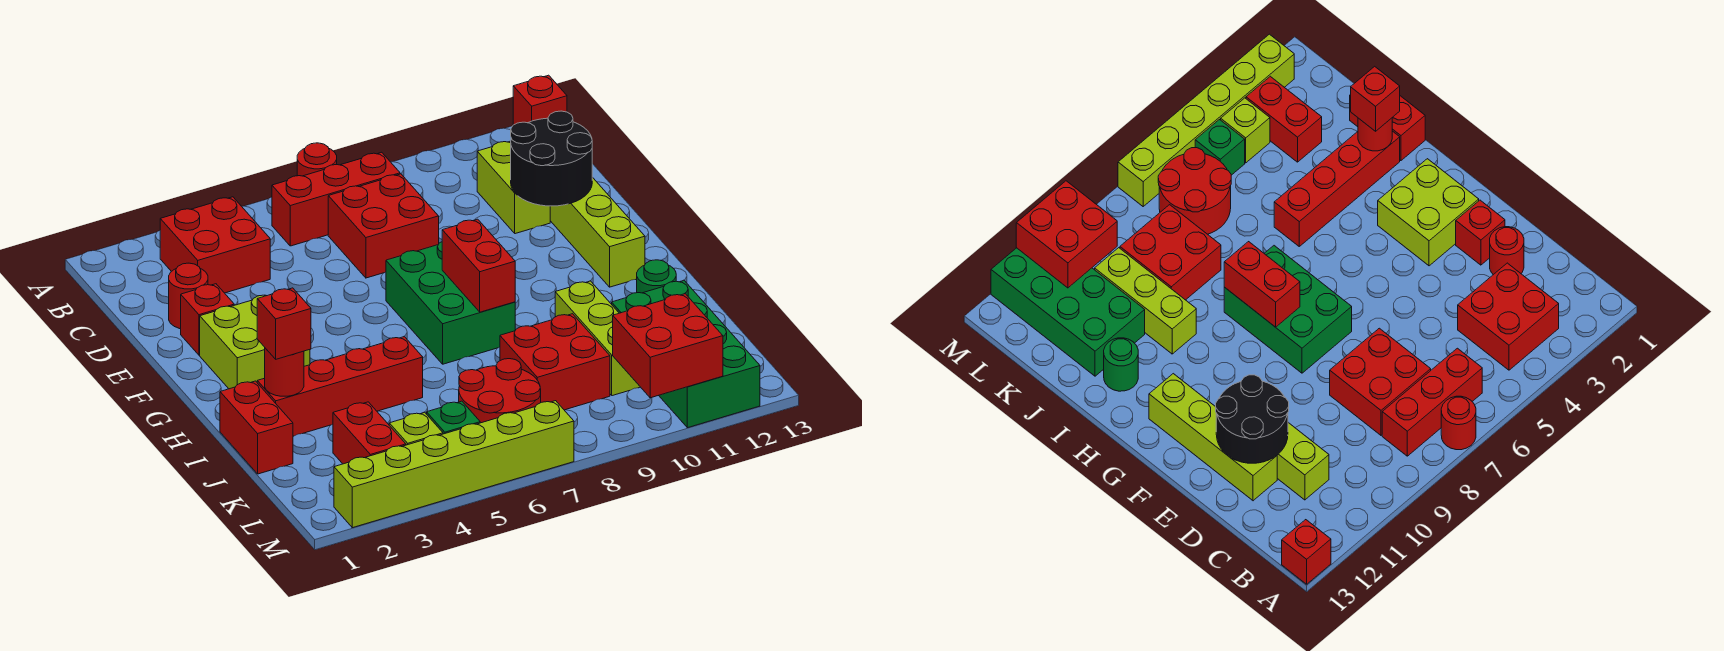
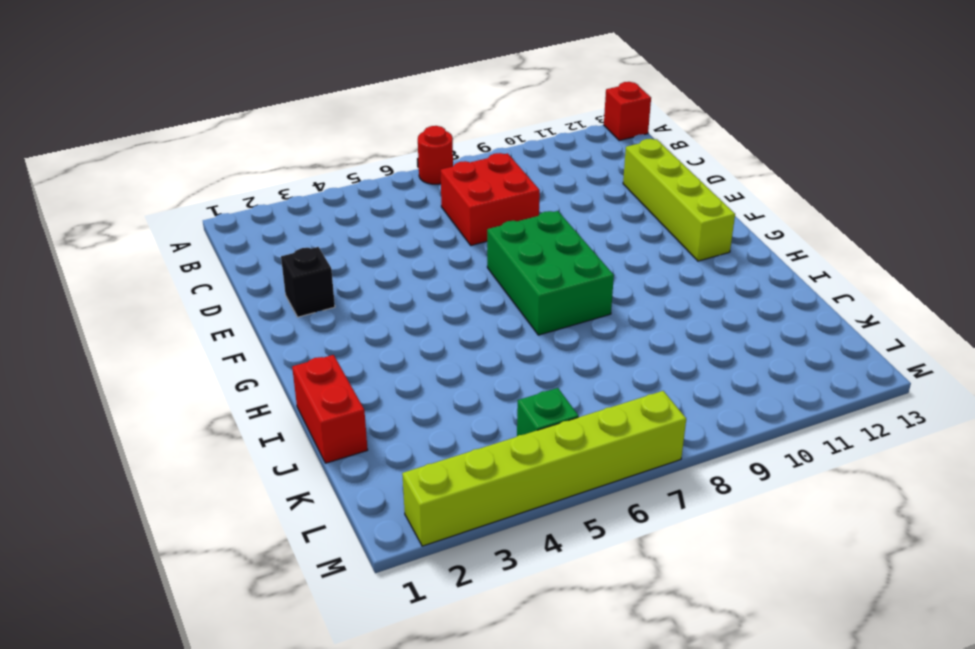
black brick E2 level 1 -> red brick E2 level 1
none -> red brick B3:C4 level 1
none -> red brick B6:B8 level 1
none -> lime brick C11:D11 level 1

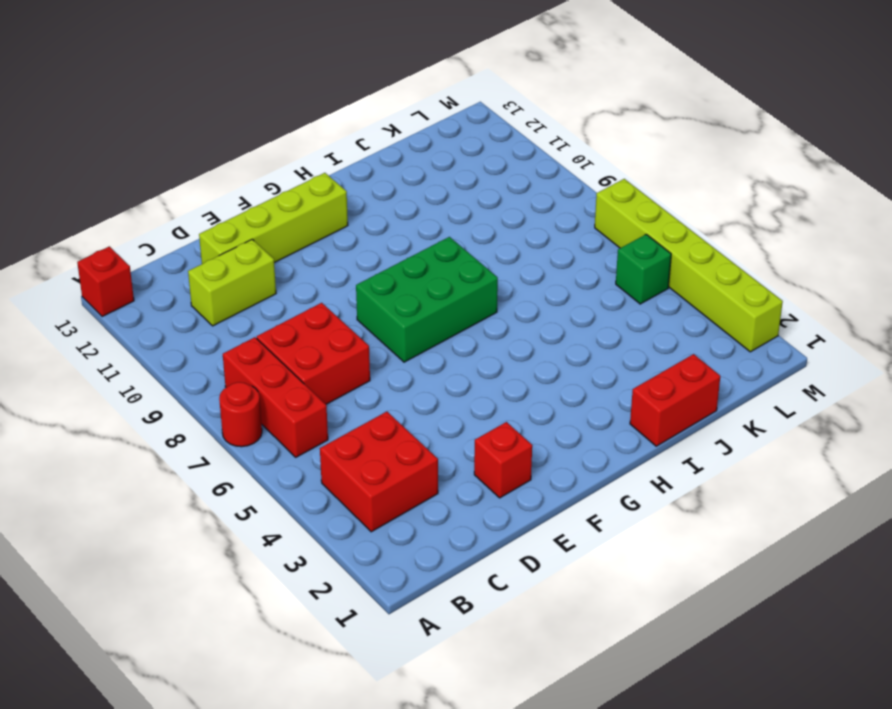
none -> red round brick D2 level 1
none -> lime brick F2:G3 level 1
none -> red brick I2:I5 level 1

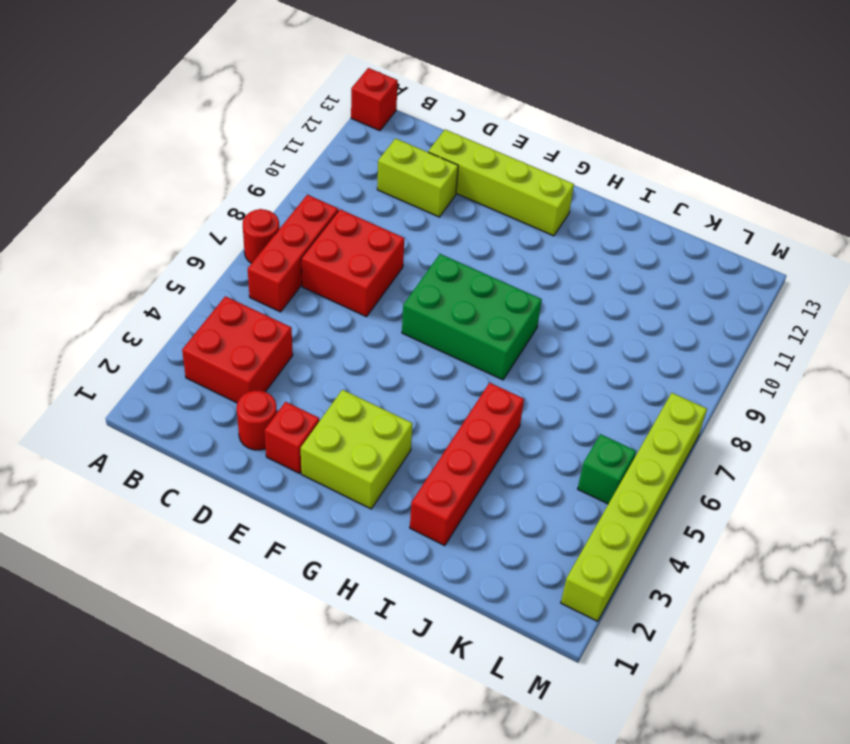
none -> red brick I1:J1 level 1
none -> lime brick I10:K10 level 1
none -> green round brick I12 level 1

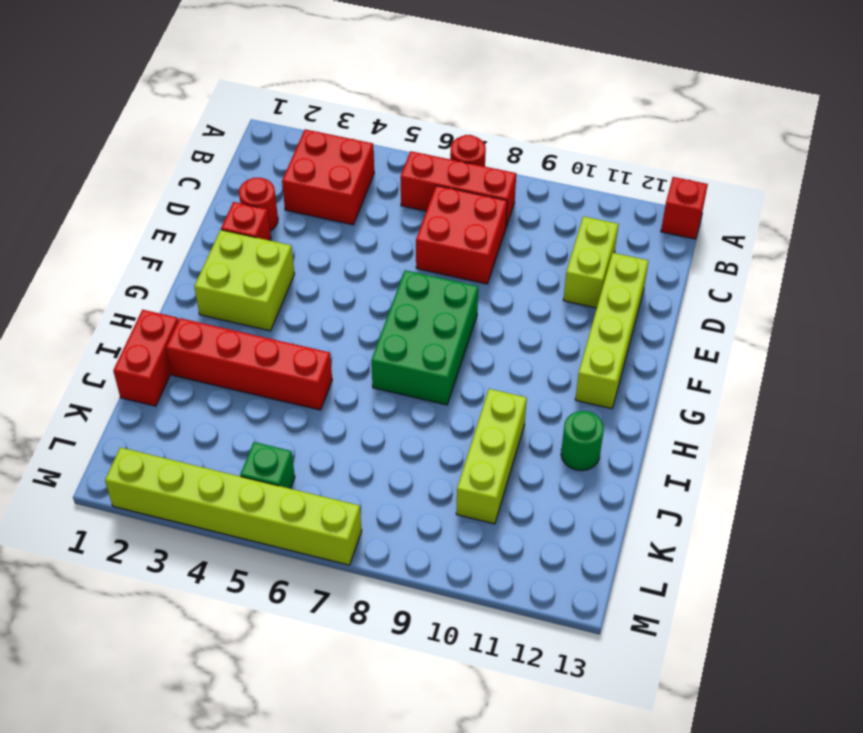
none -> red brick J8:K9 level 1
none -> green brick J11:M12 level 1
none -> red brick K3:L3 level 1

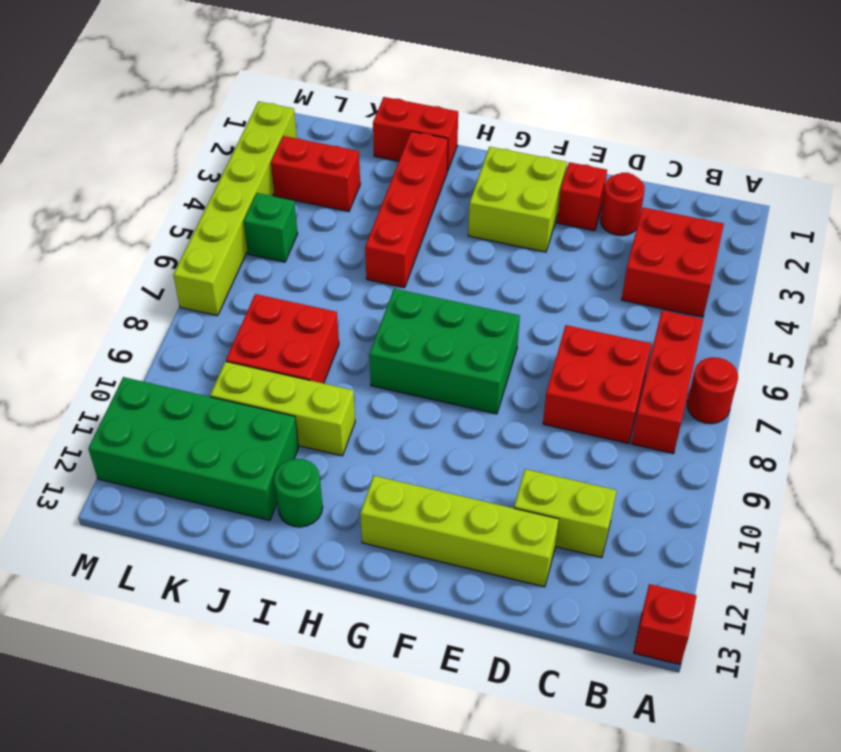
none -> red round brick K6:L7 level 1
none -> lime brick L4 level 1
none -> black round brick D11:E12 level 2

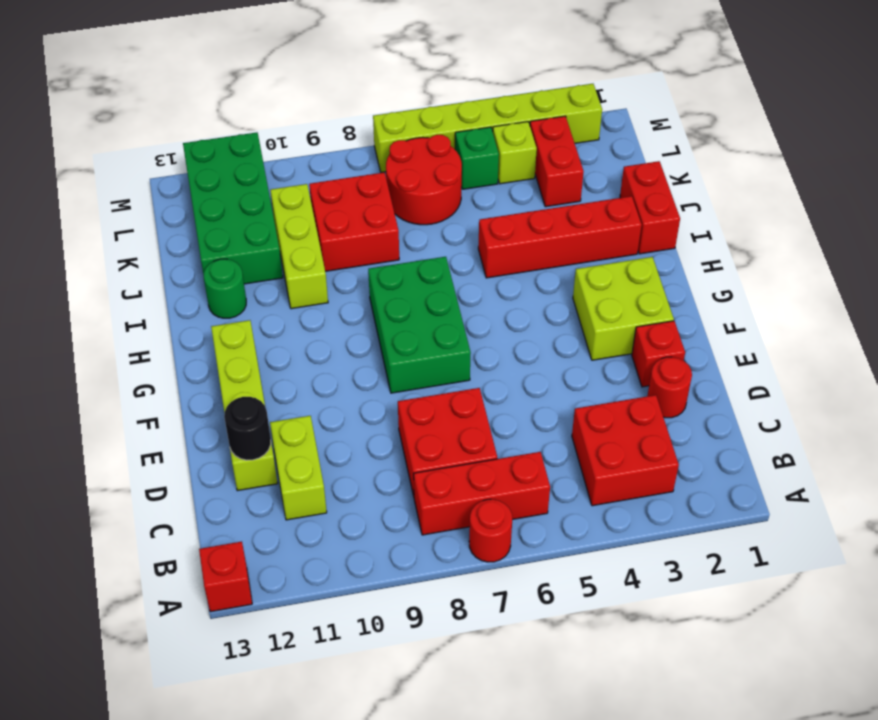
black round brick D12 level 2 -> black round brick D11:E12 level 2
none -> red brick G8:H8 level 2
none -> red round brick I2 level 2
none -> red brick L10:M11 level 2

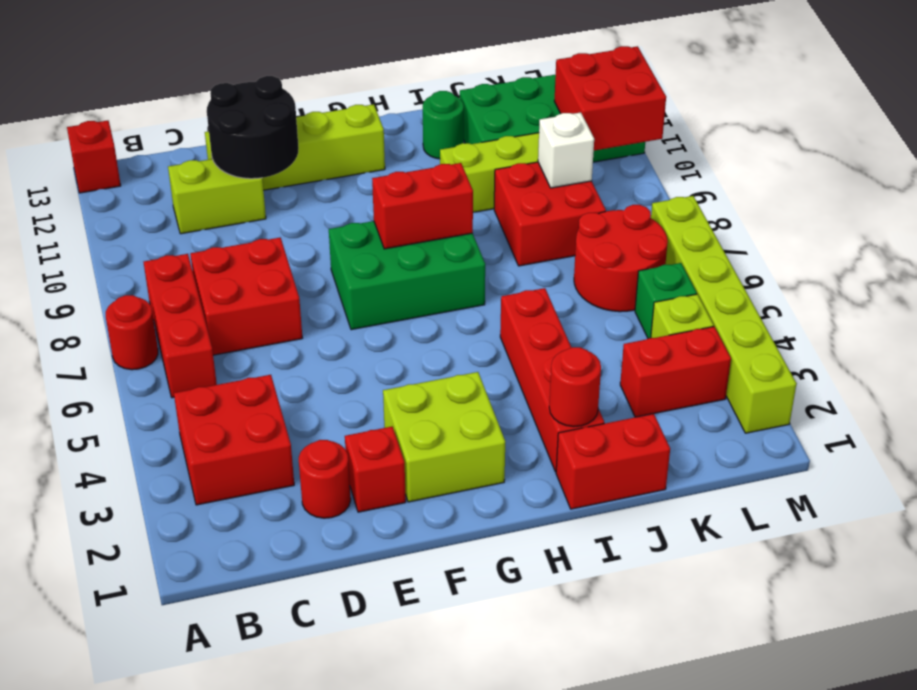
white brick K9 level 2 -> none
none -> red brick I2 level 3

